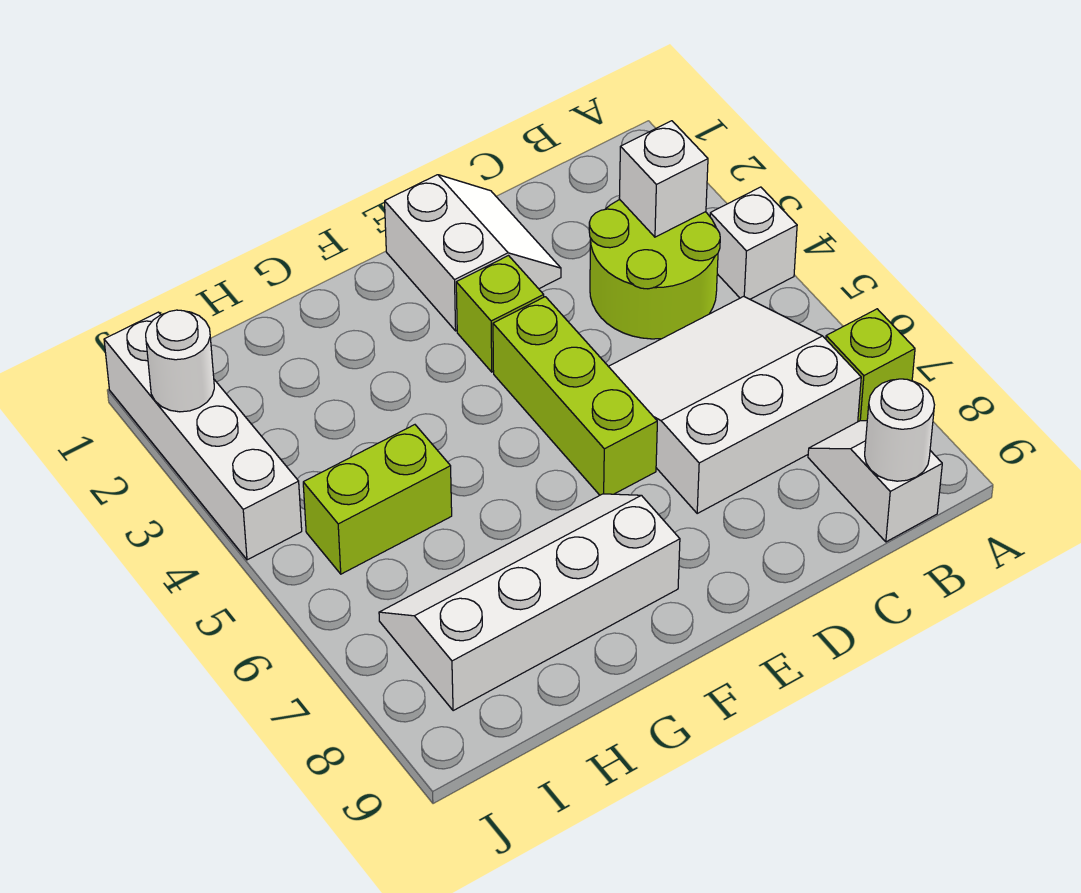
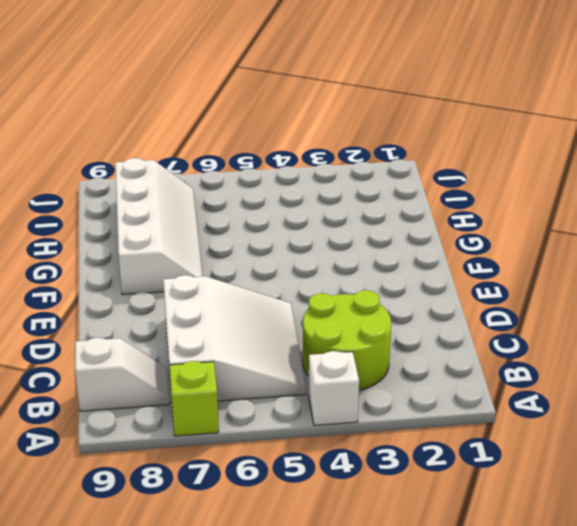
none -> white slope D1:E2 level 1 top E
none -> lime brick E3 level 1
none -> lime brick E4:E6 level 1

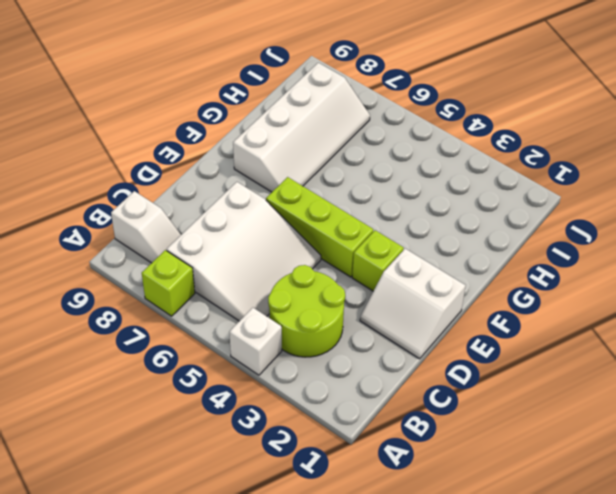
none -> lime brick H5:I5 level 1
none -> white brick J1:J4 level 1
none -> white brick B3 level 2

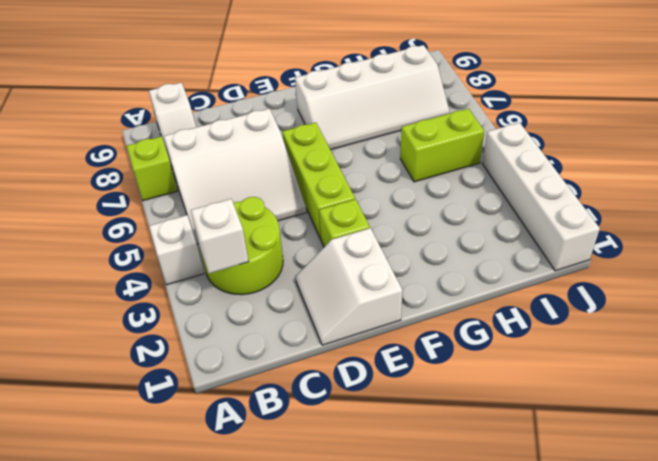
none -> white round brick B9 level 2
none -> white round brick J2 level 2

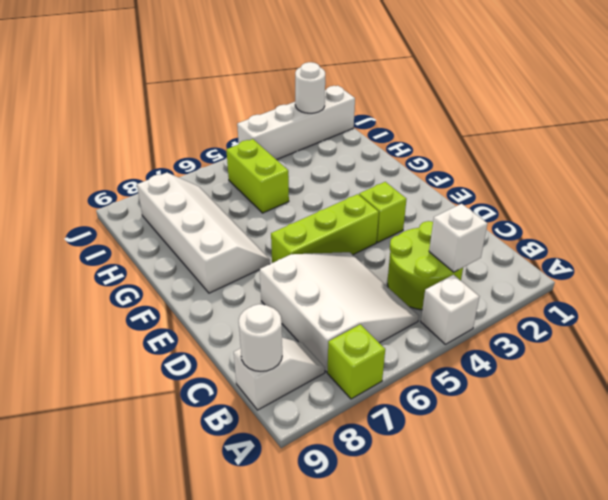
none -> white slope D1:E2 level 1 top E

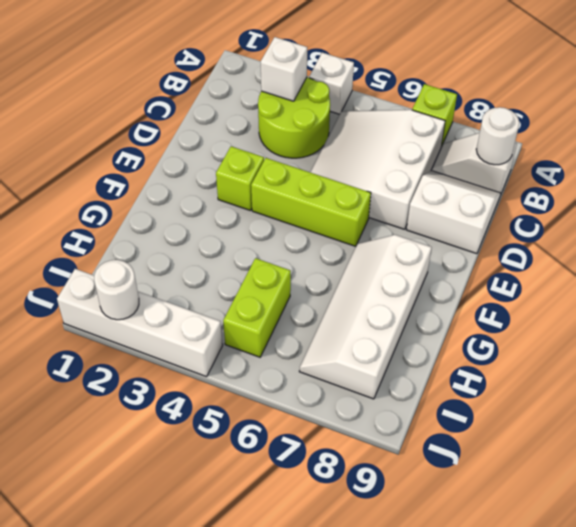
white slope C8:D9 level 1 top D -> white slope D1:E2 level 1 top E

